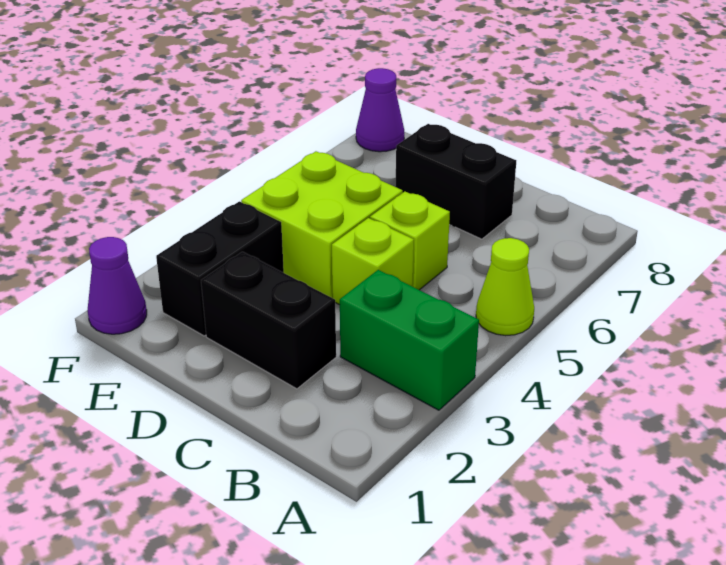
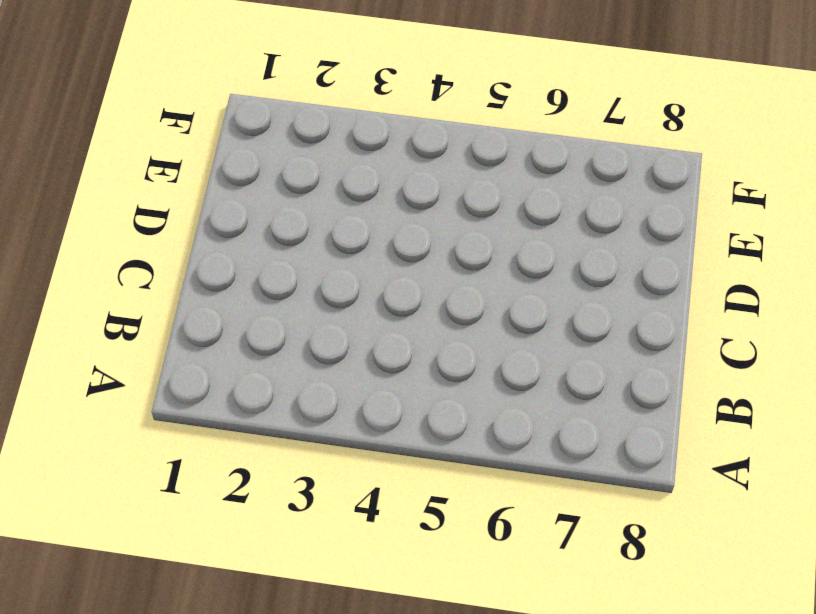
none -> green brick A3:B3 level 1
none -> lime cone A5 level 1

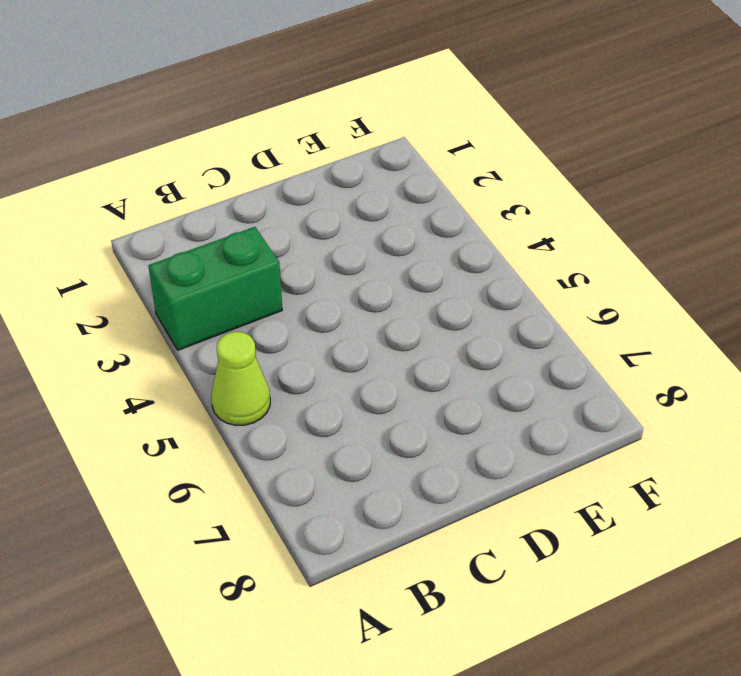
none -> black brick C2:D2 level 1
none -> lime brick C4 level 1

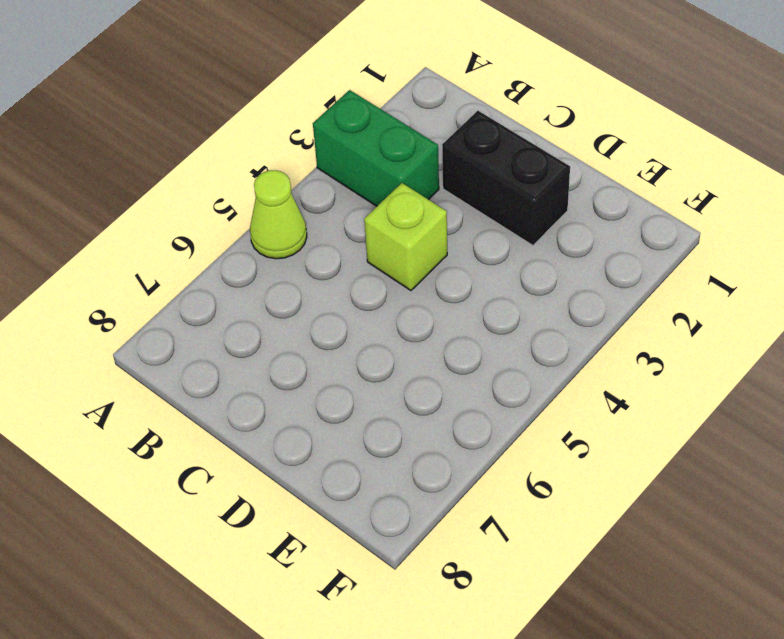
none -> lime brick C5 level 1
none -> black brick C7:D7 level 1

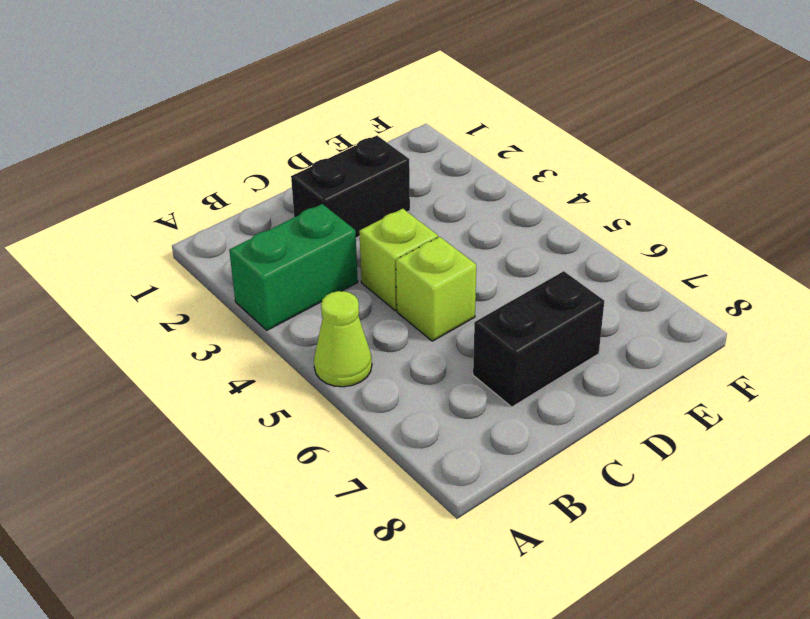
none -> lime brick D4:E5 level 1
none -> black brick E2:E3 level 1

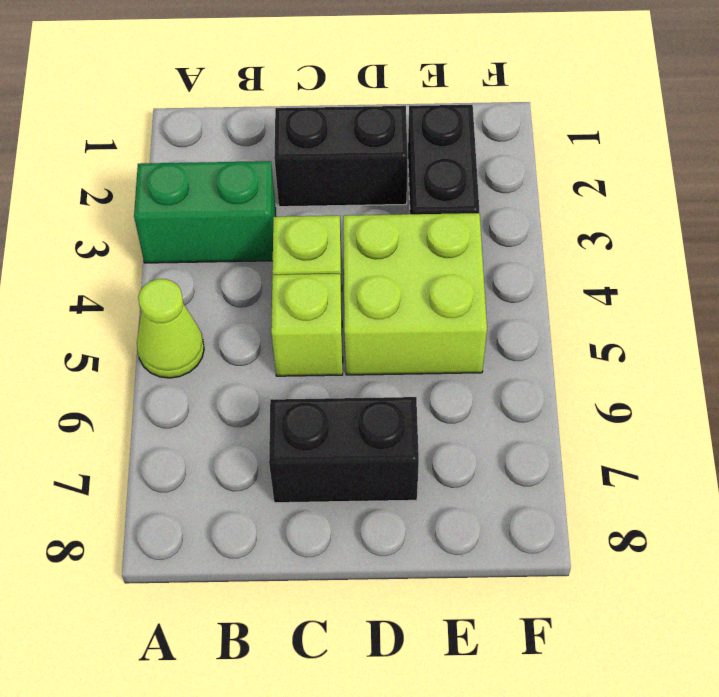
none -> purple cone F1 level 1
none -> purple cone F8 level 1

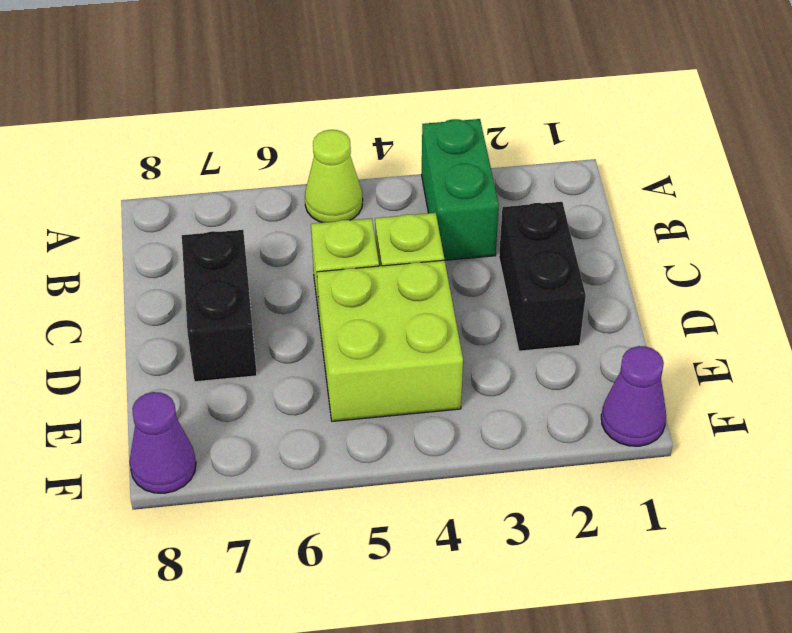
none -> black brick E2:E3 level 1

